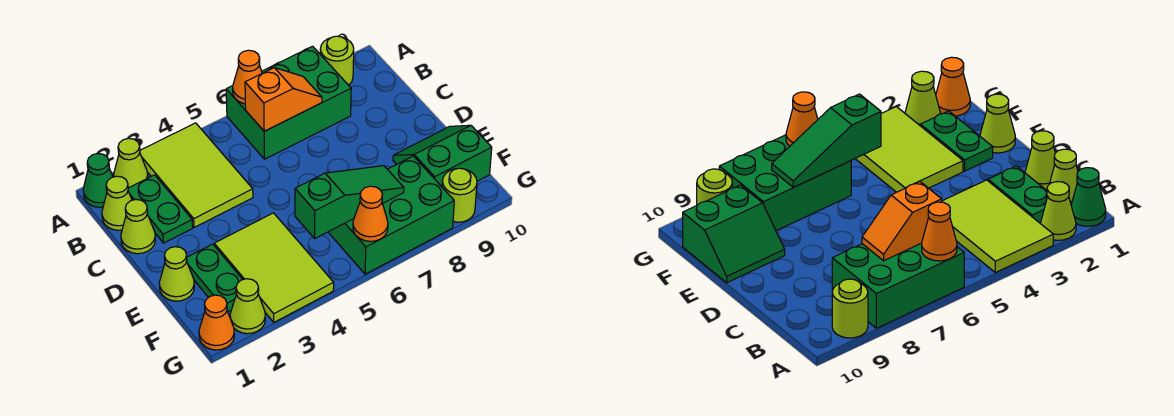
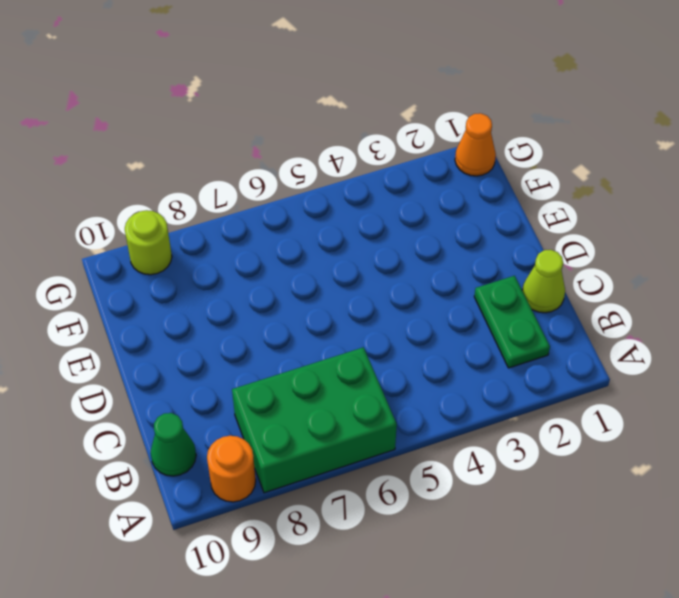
orange round brick A9 level 1 -> lime round brick A9 level 1
green cone B10 level 1 -> green cone A1 level 1
none -> lime cone A2 level 1
none -> lime tile A3:C4 level 1
none -> lime cone B1 level 1

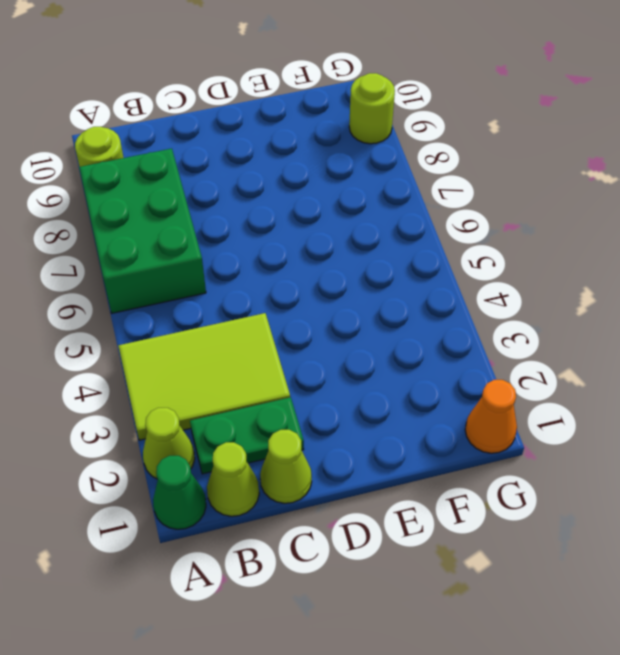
none -> lime cone E1 level 1
none -> green plate E2:F2 level 1
none -> lime tile E3:G4 level 1

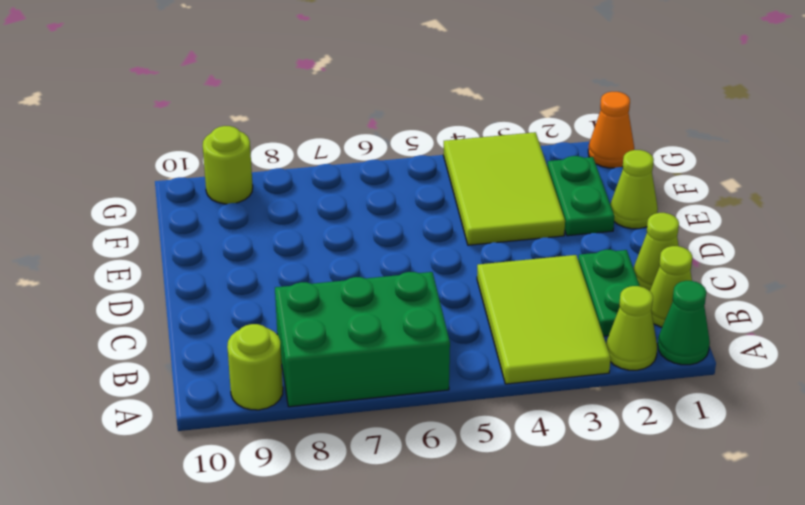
none -> green slope E9:F10 level 1 top F
none -> green brick F6:G8 level 1
none -> lime cone G2 level 1

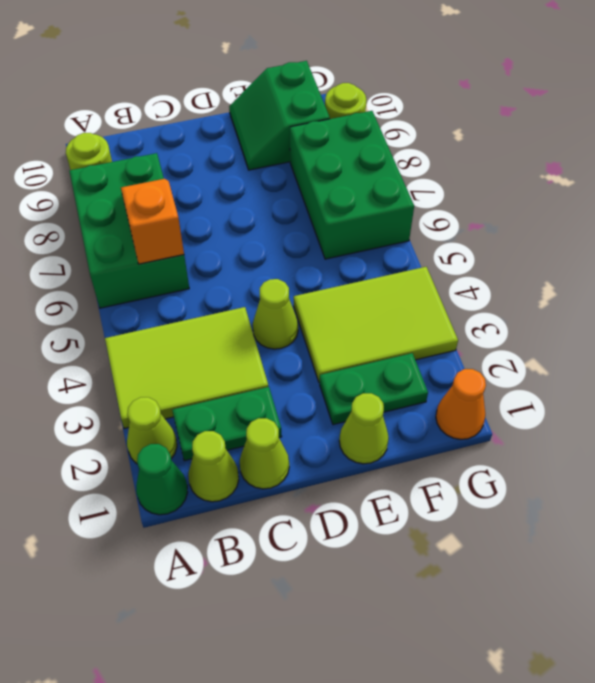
lime cone D4 level 1 -> lime cone G2 level 1
none -> orange cone A6 level 2
none -> green slope F5:F7 level 2 top 5
none -> orange cone G6 level 2

